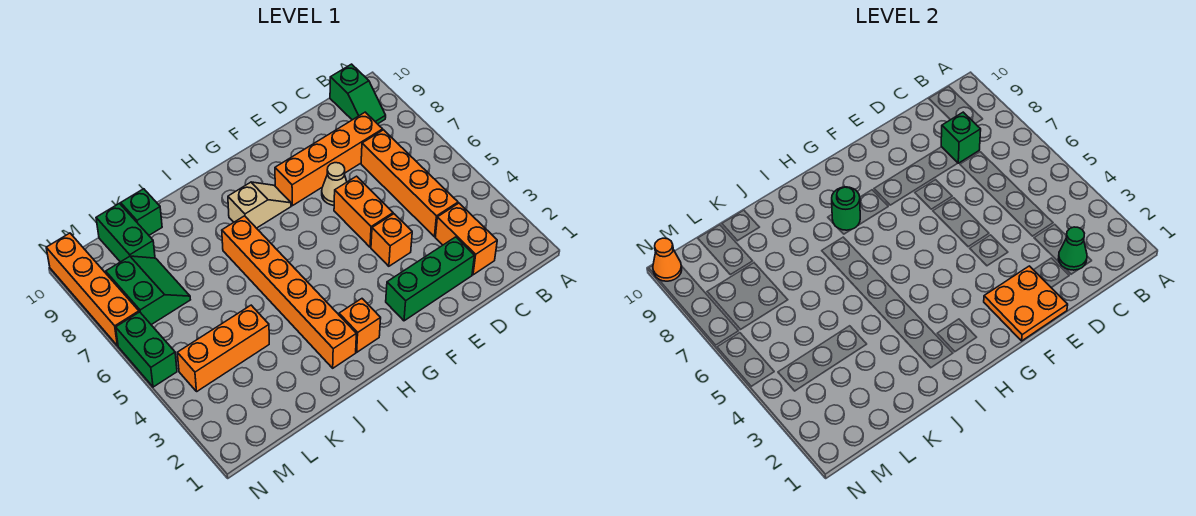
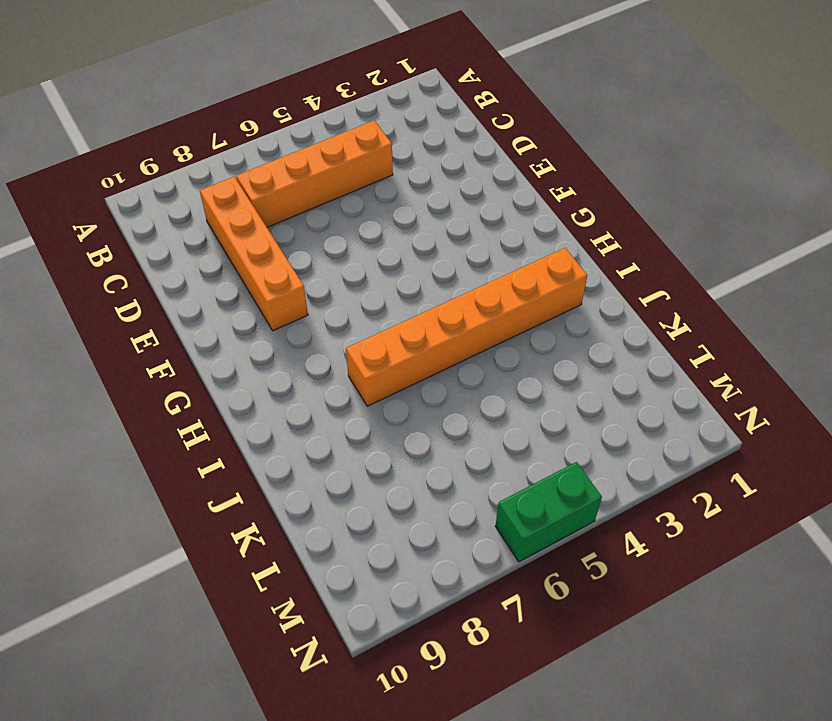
none -> green slope B9:B10 level 1 top 10
none -> orange brick C2:C3 level 1
none -> green brick D2:F2 level 1

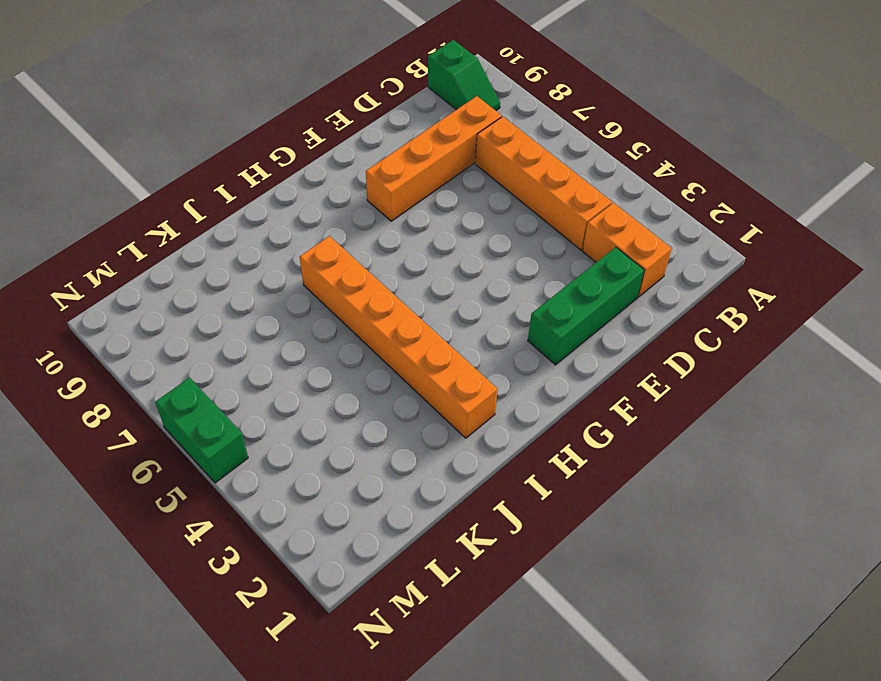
none -> orange brick E4 level 1
none -> orange brick E5:E6 level 1
none -> tan cone E7 level 1

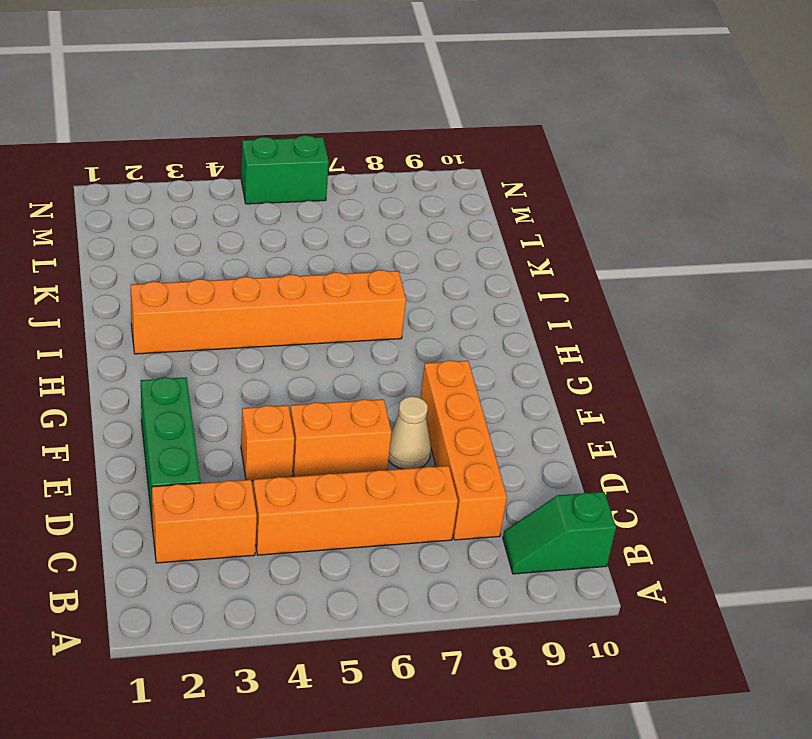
none -> tan slope G8:H8 level 1 top H
none -> orange brick H2 level 1
none -> orange brick K4:M4 level 1

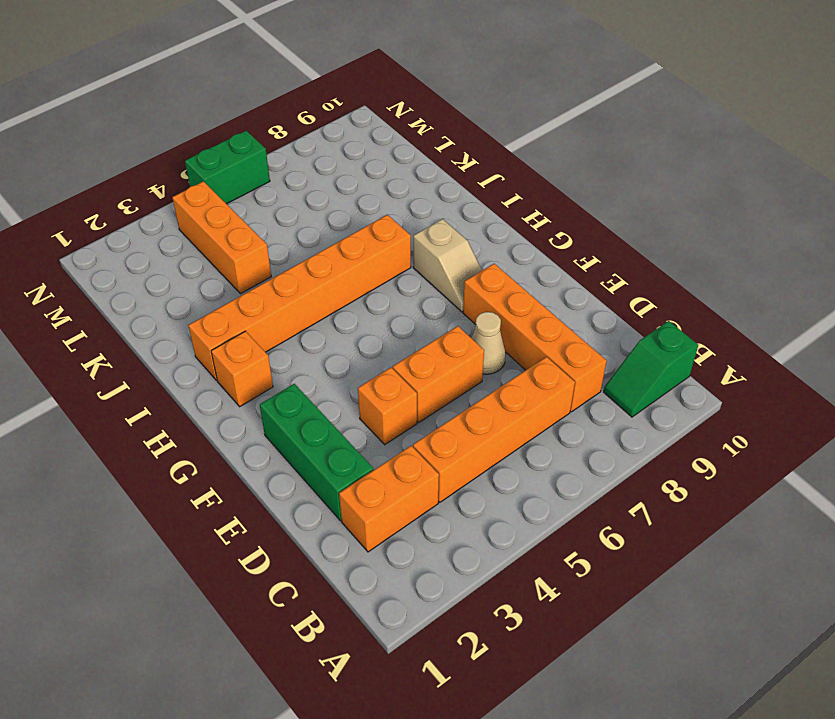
none -> green brick K10 level 1
none -> green slope L7:M8 level 1 top M
none -> green brick L9:L10 level 1

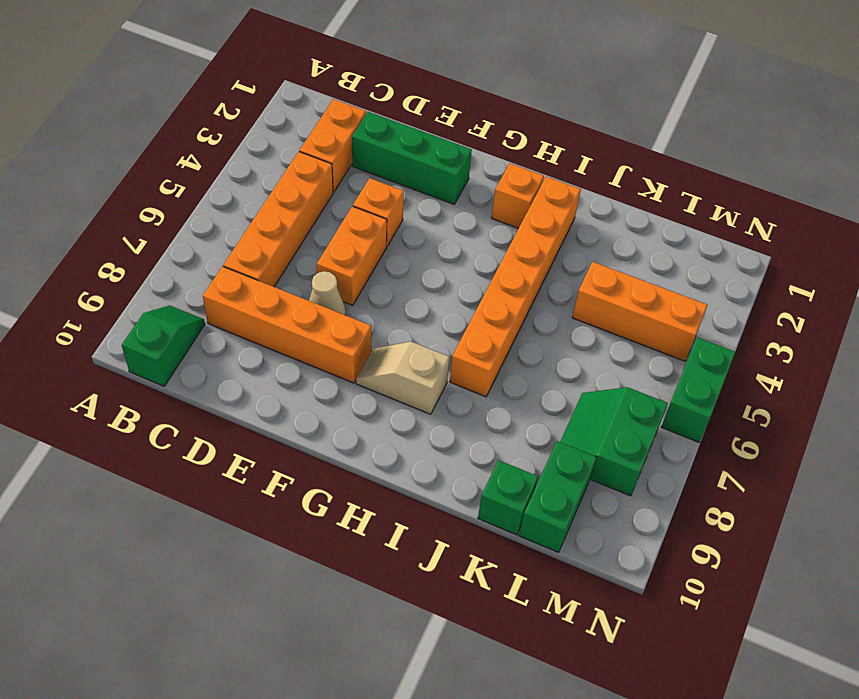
none -> orange brick N7:N10 level 1
none -> green cone C2 level 2
none -> green brick C8 level 2

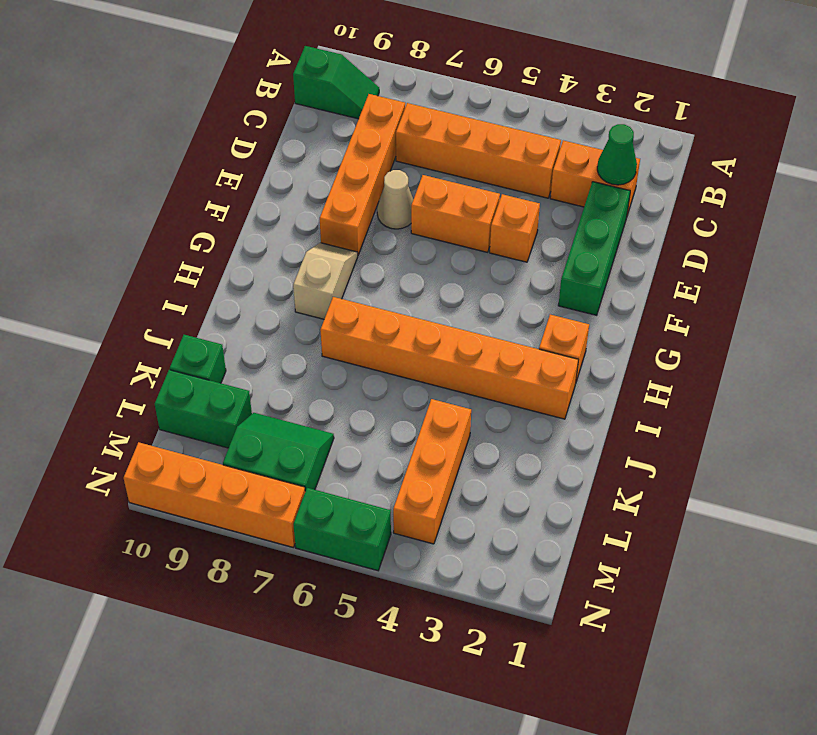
none -> green brick C8 level 2
none -> orange plate E1:F2 level 2
none -> green round brick H8 level 2

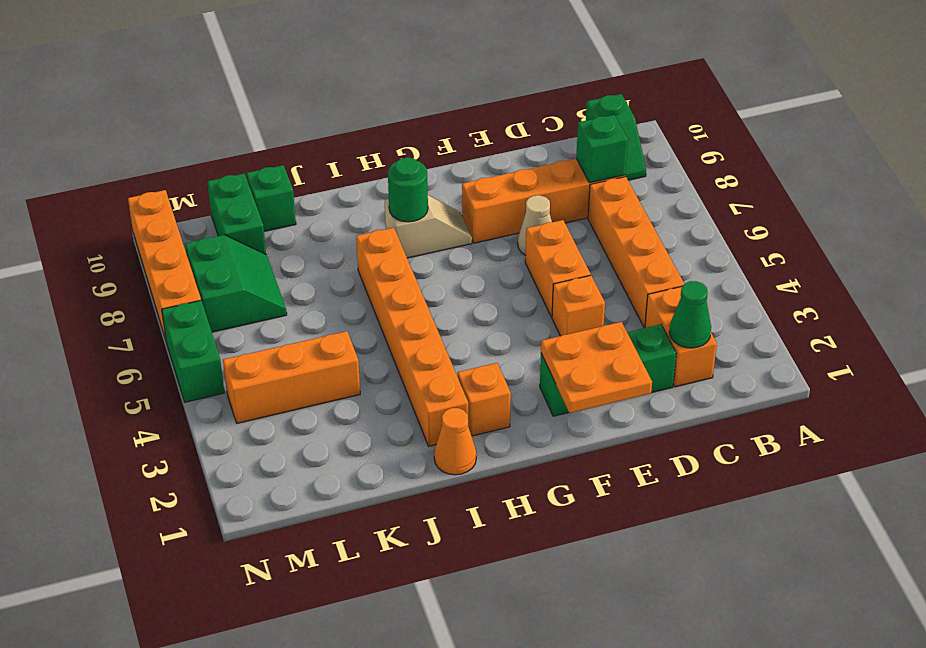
orange cone I1 level 1 -> orange cone N10 level 2

